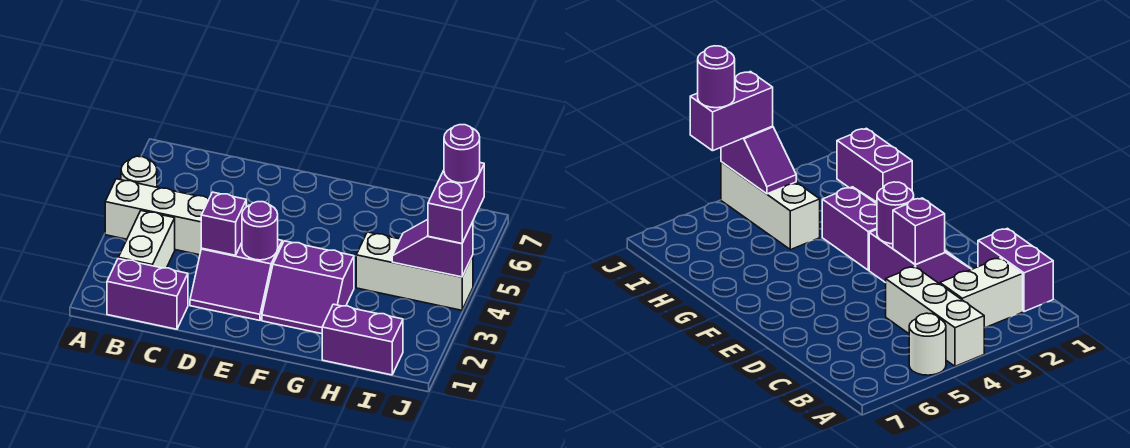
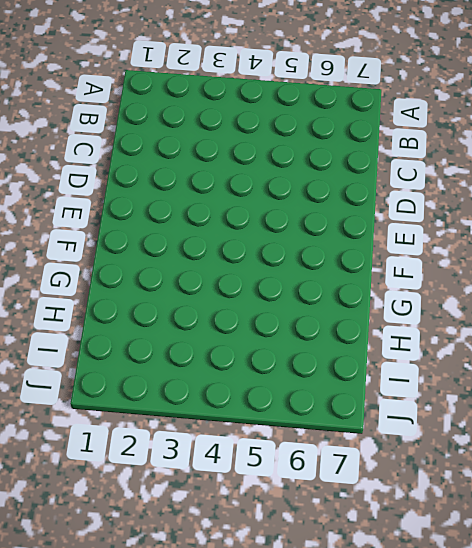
none -> white brick A4:C4 level 1
none -> white round brick A5 level 1
none -> purple brick B1:C1 level 1

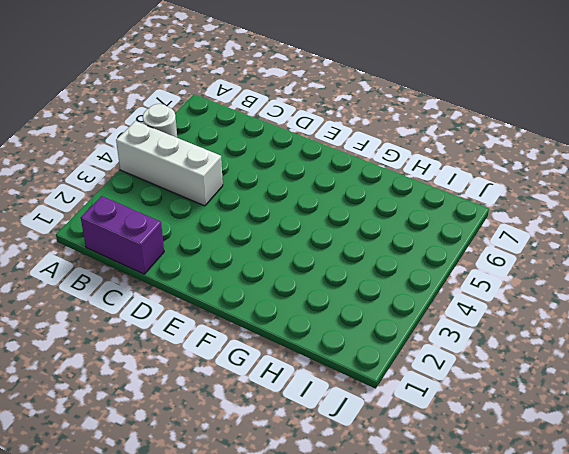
none -> white brick B2:B3 level 1
none -> purple slope D2:E3 level 1 top 3
none -> purple slope F2:G3 level 1 top 3

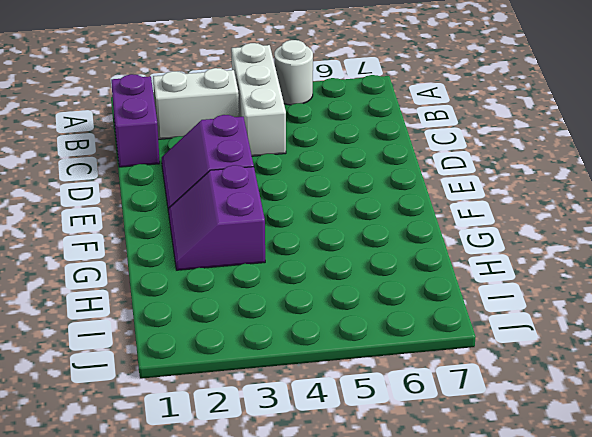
none -> purple brick H1:I1 level 1
none -> white brick H4:J4 level 1
none -> purple brick D3 level 2

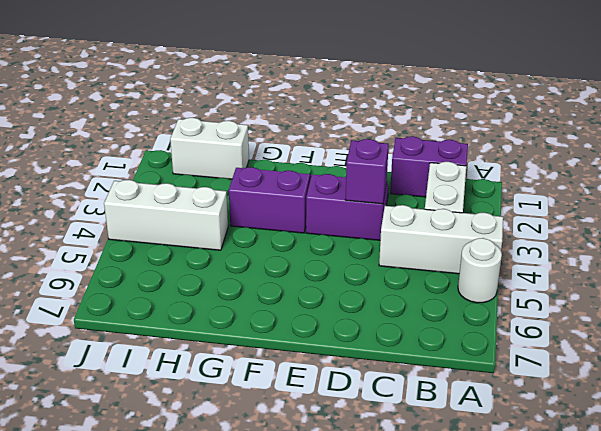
white brick H1:I1 level 1 -> purple brick H1:I1 level 1
none -> purple round brick E3 level 2
none -> purple slope I4:J4 level 2 top J
none -> purple brick J4:J5 level 3

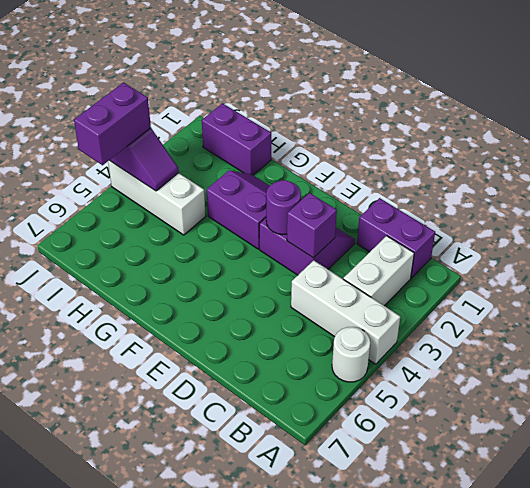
none -> purple round brick J5 level 4

